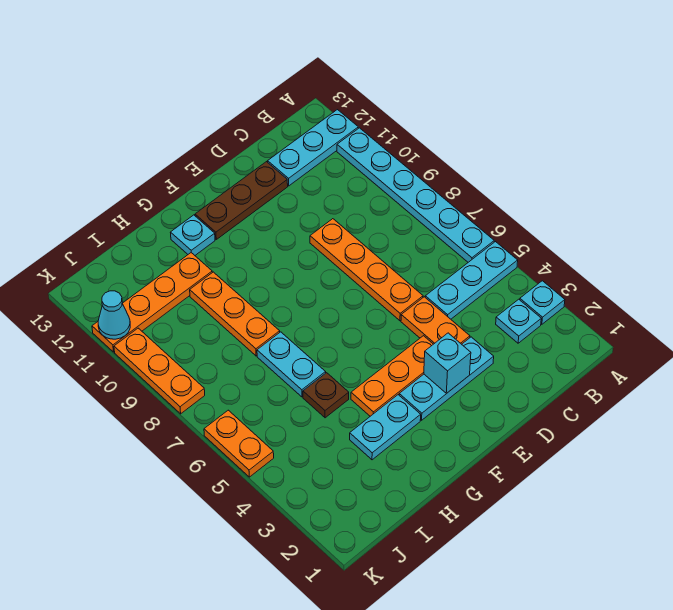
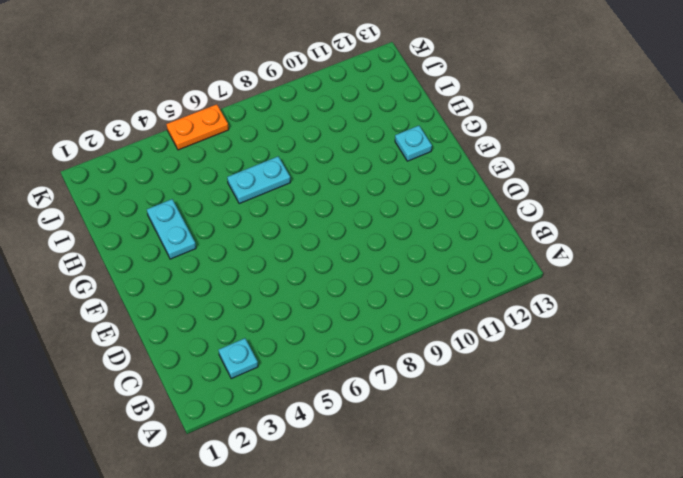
none -> cyan plate A3 level 1
none -> cyan plate A5:C5 level 1
none -> cyan plate A6:A11 level 1

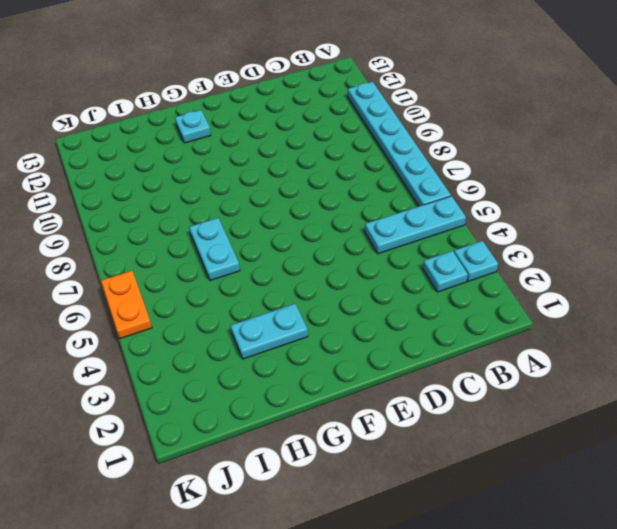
none -> cyan plate A12:C12 level 1
none -> cyan plate D3:F3 level 1
none -> orange plate D4:D5 level 1

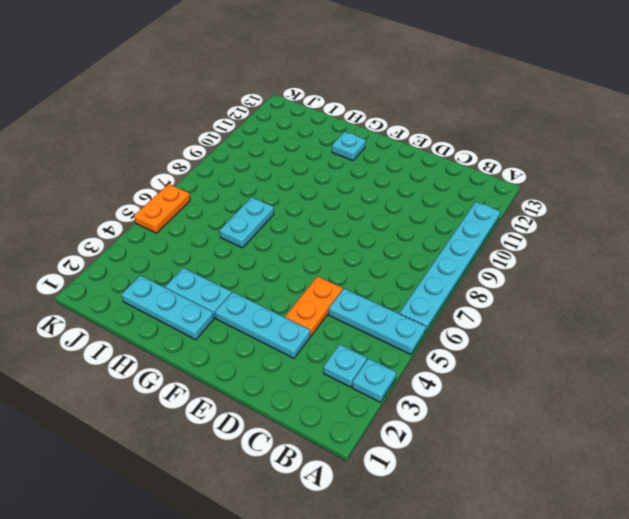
cyan plate G2:I2 level 1 -> cyan plate A12:C12 level 1
none -> orange plate D6:D9 level 1
none -> brown plate D12:F12 level 1
none -> orange plate E4:G4 level 1

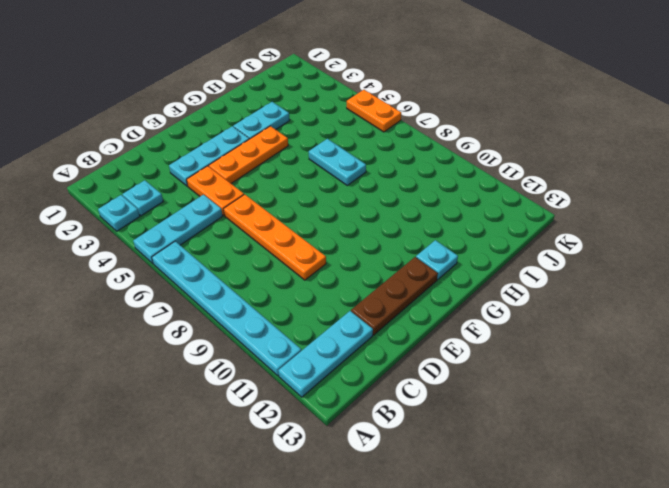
none -> brown plate H5 level 1
none -> orange plate H8:H10 level 1
none -> orange plate H11:K11 level 1

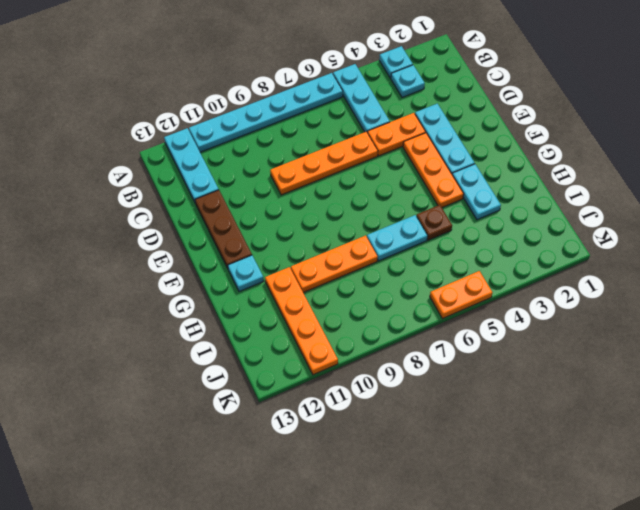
none -> orange plate K8:K10 level 1
none -> cyan brick E3 level 2
none -> cyan cone K11 level 2

